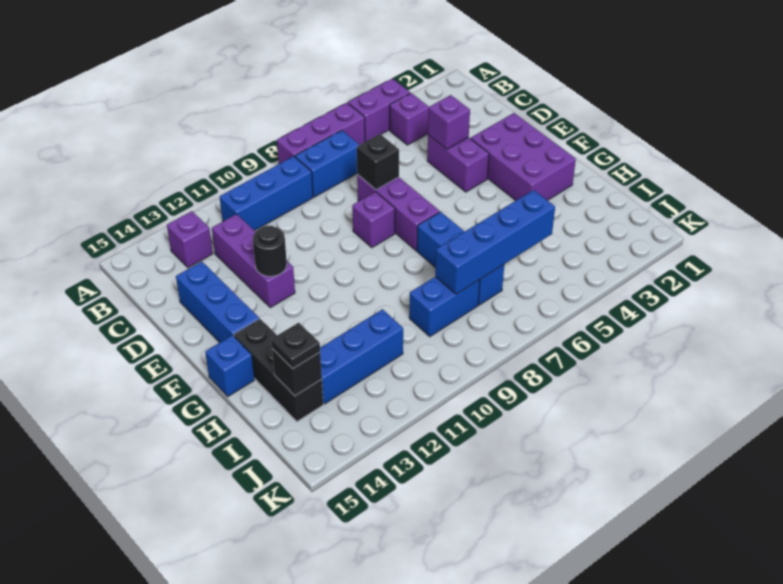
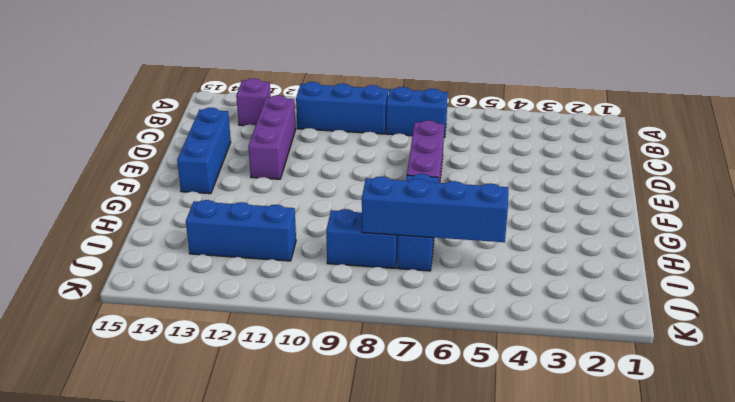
none -> purple brick A4:A5 level 1
none -> purple brick A6:A8 level 1
none -> purple brick B4 level 1

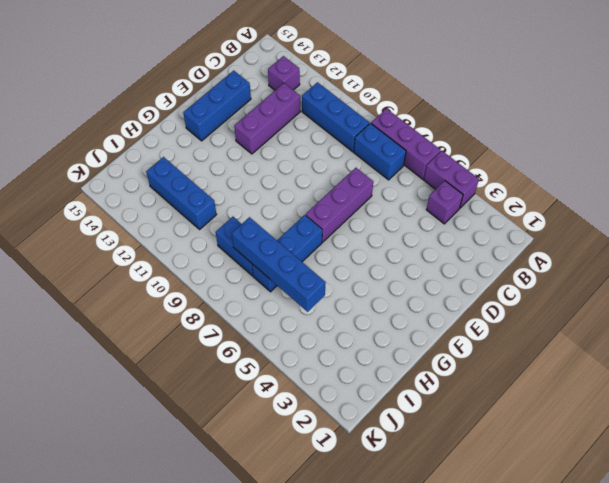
none -> purple brick D4:E4 level 1
none -> purple brick E2:G3 level 1
none -> purple brick E8 level 1

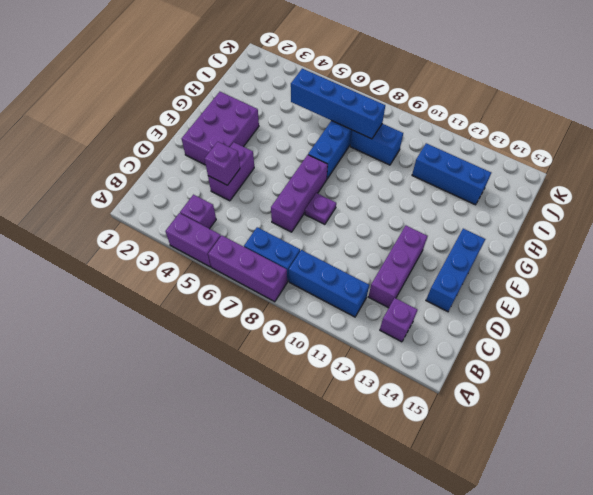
purple plate E8 level 1 -> purple brick E8 level 1
none -> black brick G14:I14 level 1
none -> blue brick G15 level 1
none -> black brick D7 level 2

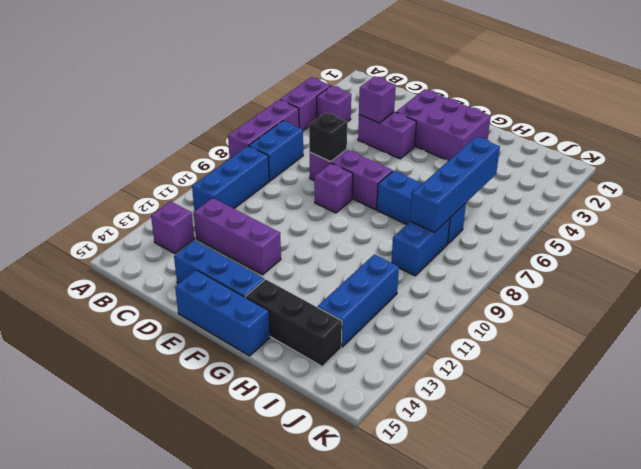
blue brick E15:G15 level 1 -> blue brick G15 level 1
none -> black round brick E12 level 2
none -> black brick I14 level 2
none -> black plate I14 level 3

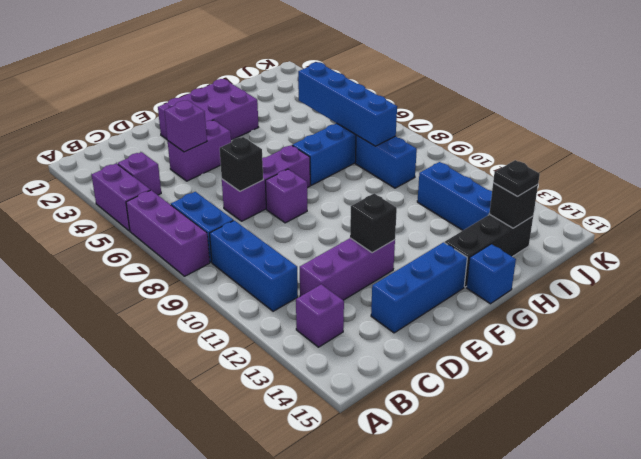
black brick E12 level 2 -> black round brick E12 level 2

